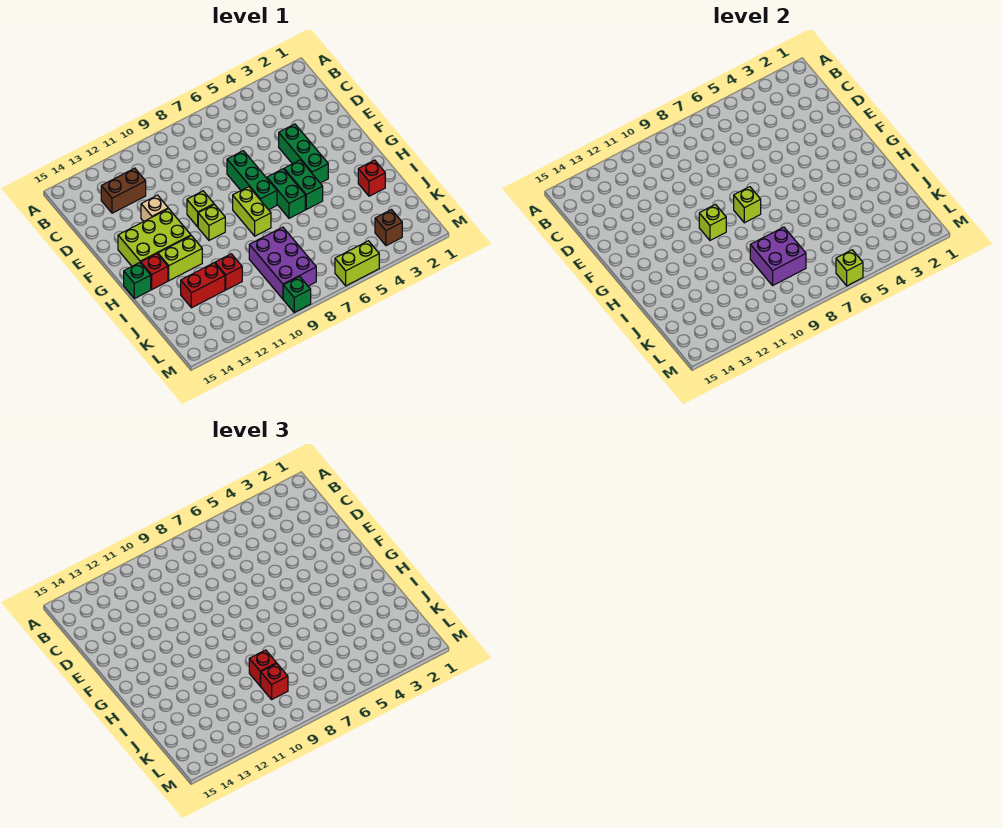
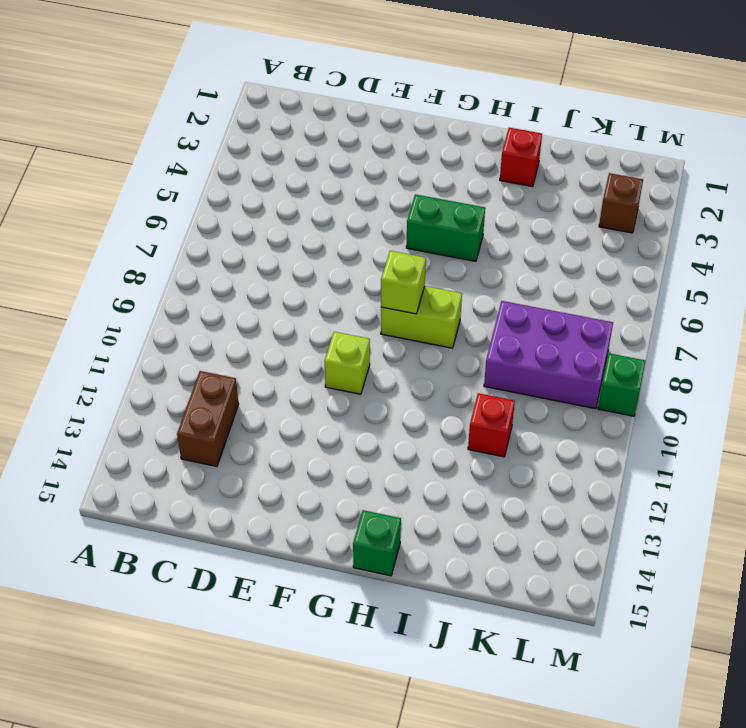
none -> green brick E4:G4 level 1
none -> green brick E7:G7 level 1
none -> tan brick E12 level 1

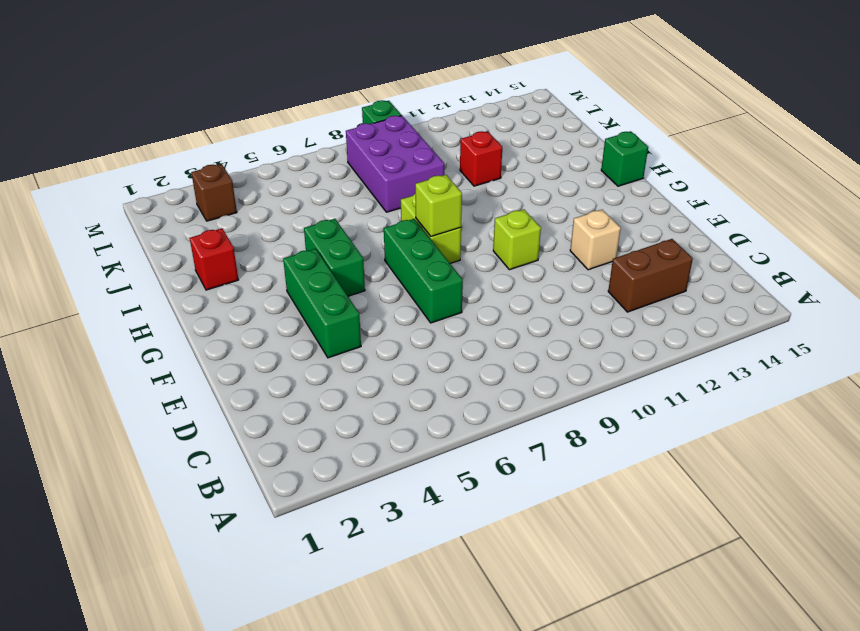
none -> lime brick F12:G14 level 1
none -> green brick G6:H6 level 1
none -> lime brick G10 level 1

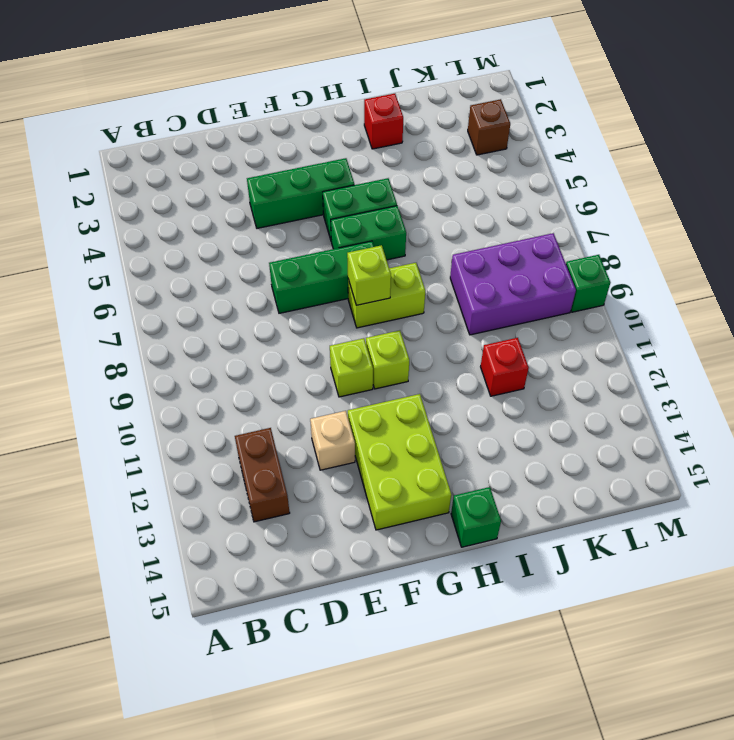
none -> lime brick H12:H13 level 1
none -> red brick H14 level 1
none -> red brick J12:J13 level 1

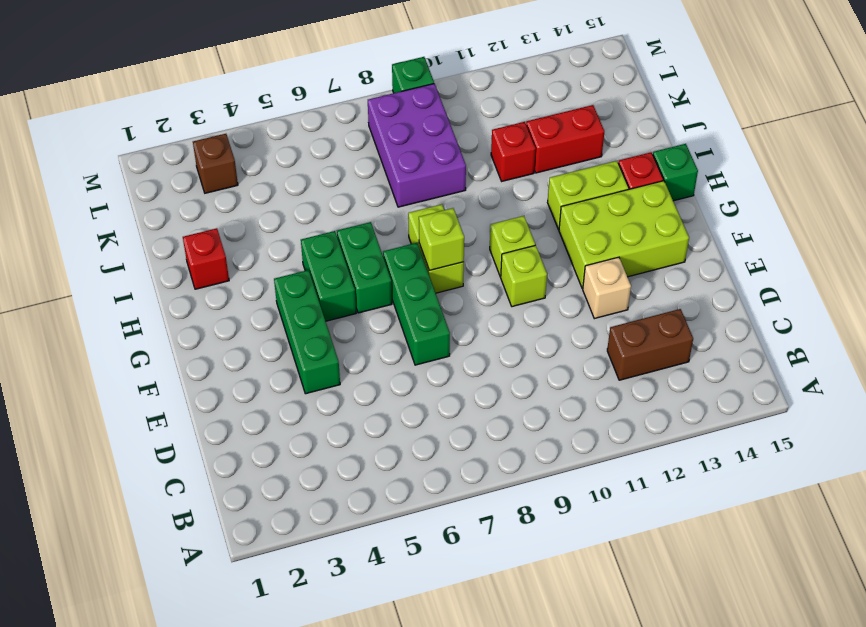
none -> lime brick M5:M6 level 1
none -> lime brick G10 level 2
none -> purple brick J8:K9 level 2

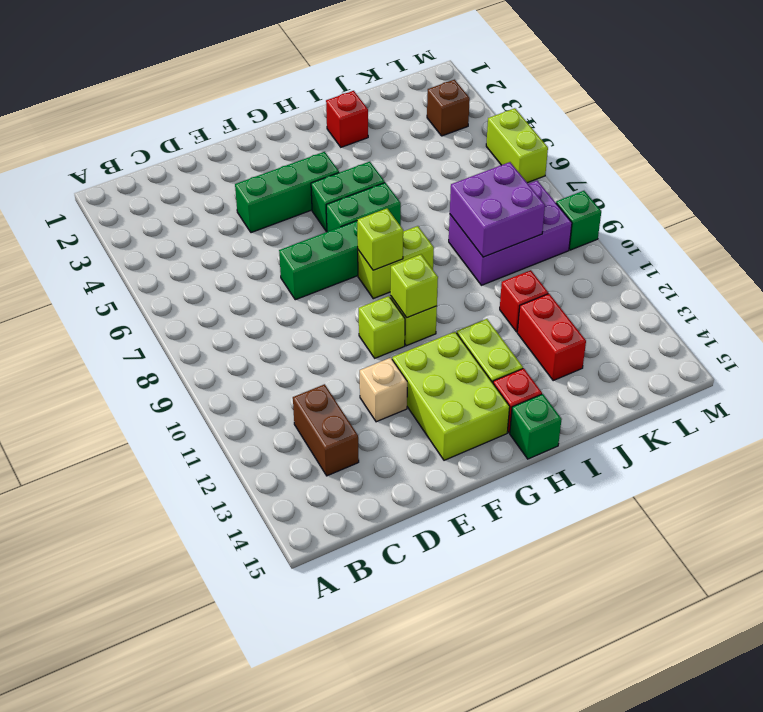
none -> lime brick M6 level 2
none -> red brick J9 level 3
none -> red brick K9 level 3

